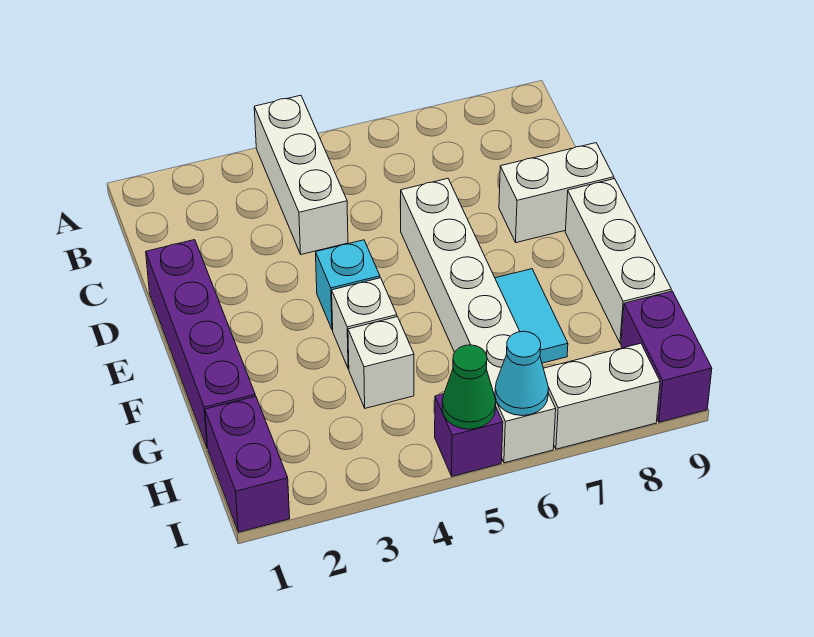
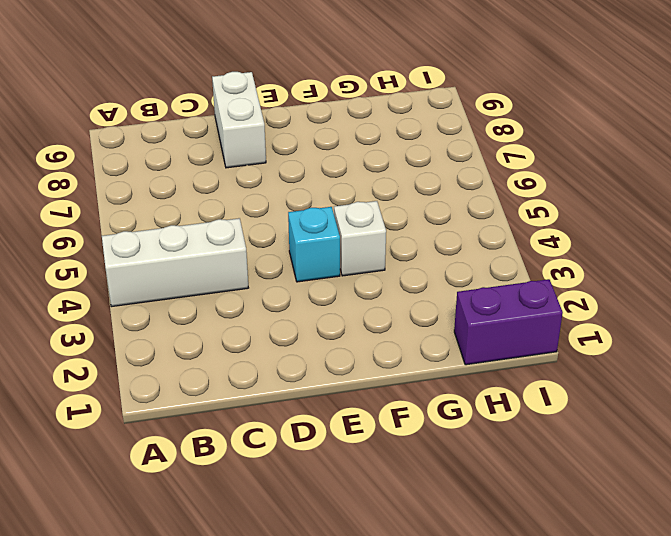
none -> purple brick D1:G1 level 1
none -> white brick D6:I6 level 1
none -> white brick E9:G9 level 1

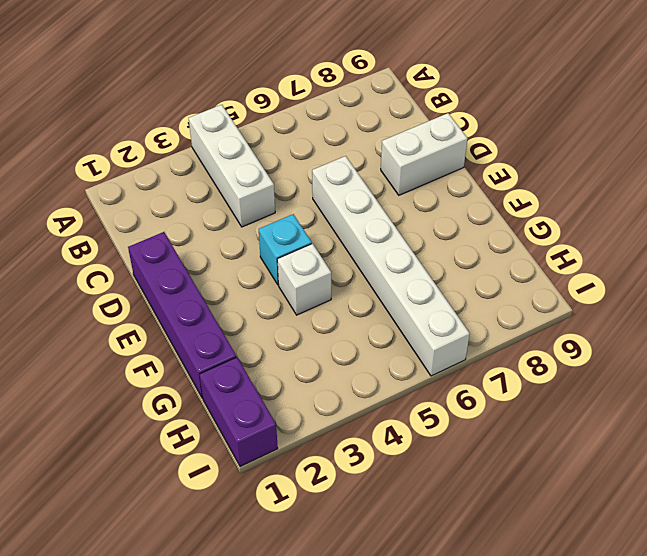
none -> white brick E9:G9 level 1
none -> cyan tile F7:G7 level 1
none -> white brick G4 level 1

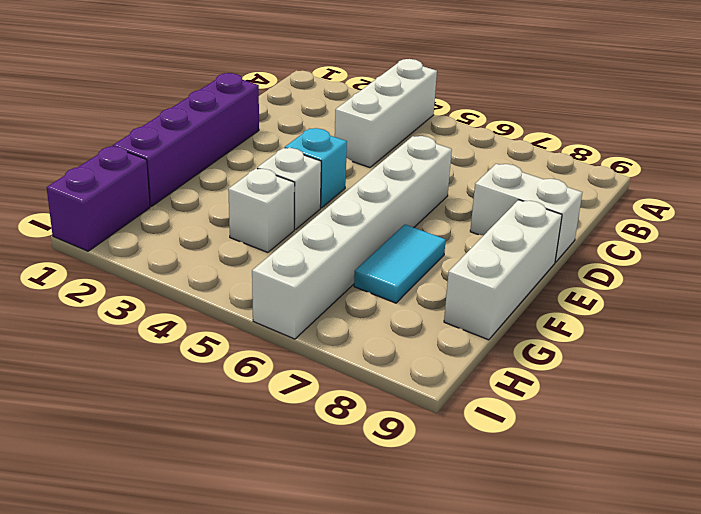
none -> purple brick H9:I9 level 1
none -> purple brick I5 level 1
none -> white brick I7:I8 level 1

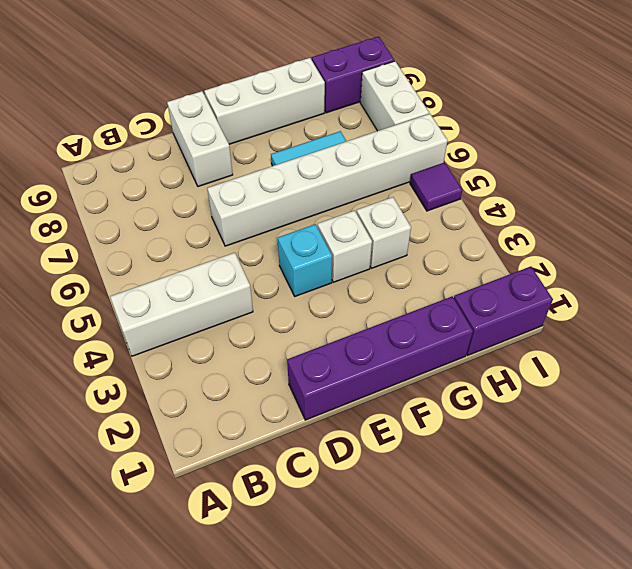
purple tile I5 level 1 -> purple brick I5 level 1
none -> green cone I5 level 2
none -> cyan cone I6 level 2

